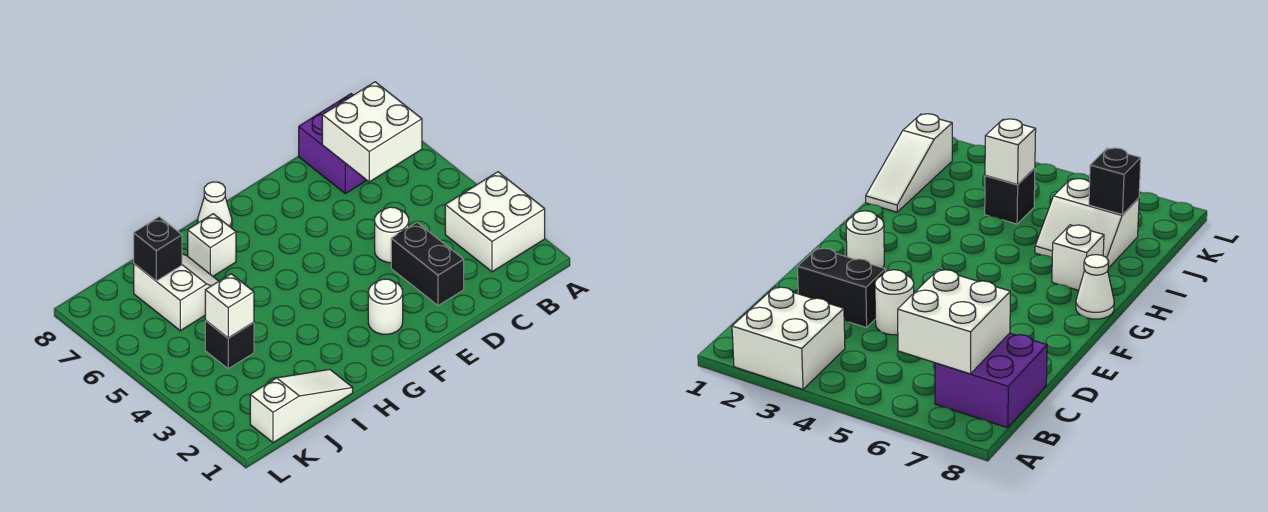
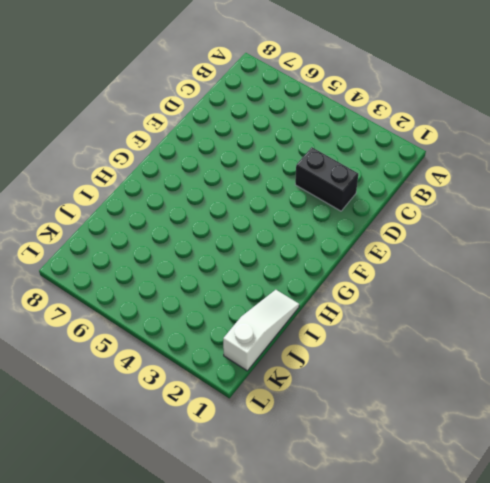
none -> white brick A2:B3 level 1
none -> purple brick B7:C8 level 1
none -> white round brick D4 level 1

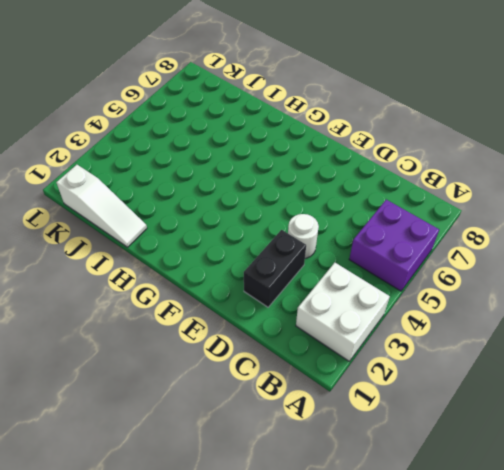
purple brick A5:B6 level 1 -> purple brick B7:C8 level 1
none -> white round brick F2 level 1
none -> white cone G8 level 1
none -> white brick H7 level 1

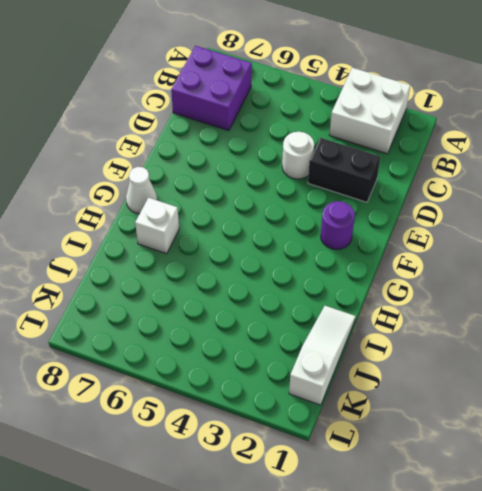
purple round brick F2 level 1 -> white round brick F2 level 1
none -> white slope I6:J7 level 1 top J
none -> black brick J4 level 1
none -> white brick B6:C7 level 2

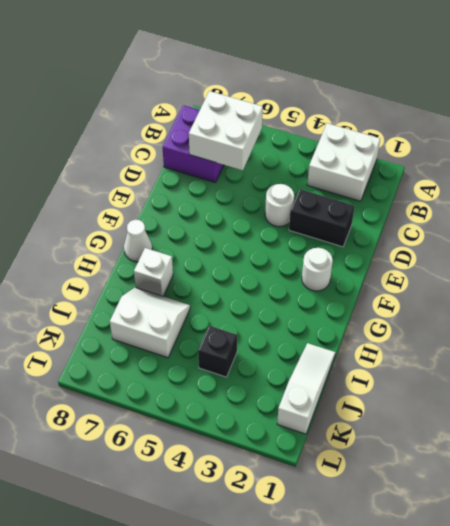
none -> white brick J4 level 2
none -> black brick J7 level 2

